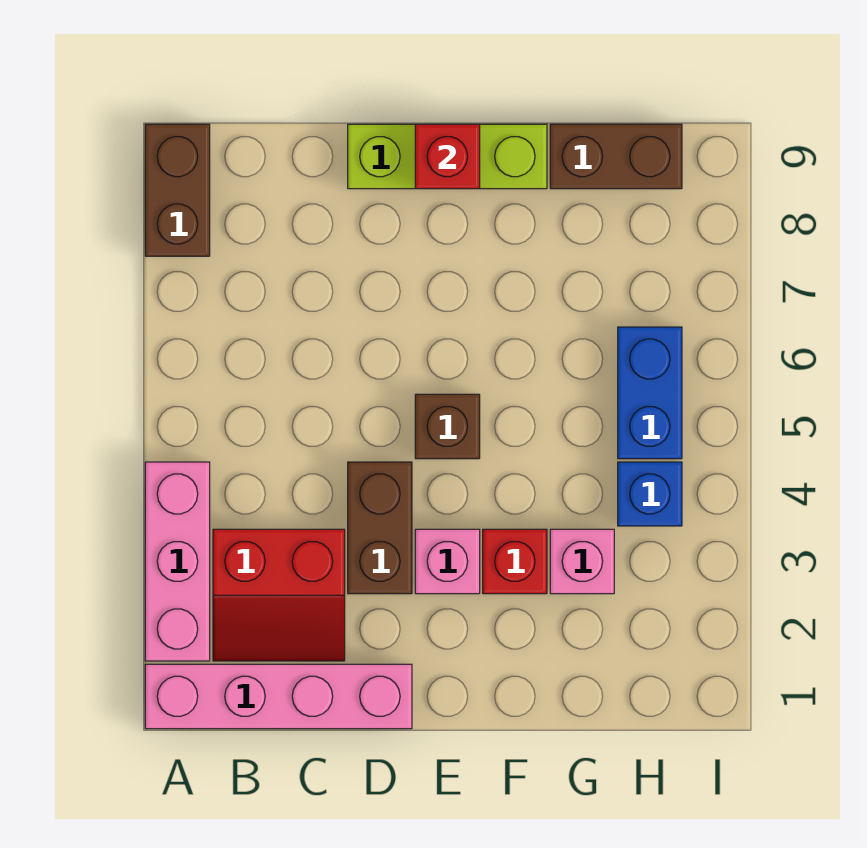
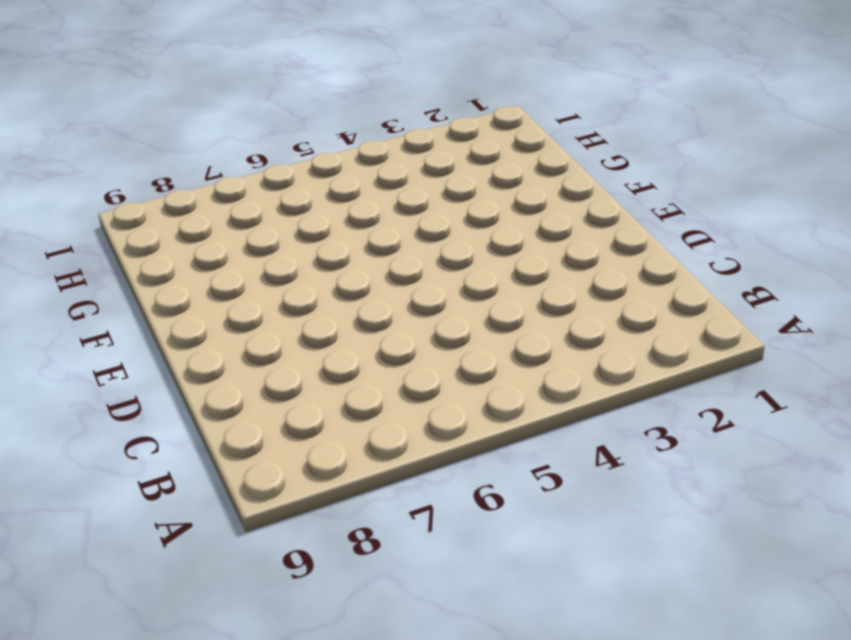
none -> pink brick A1:D1 level 1
none -> pink brick A2:A4 level 1
none -> brown brick A8:A9 level 1

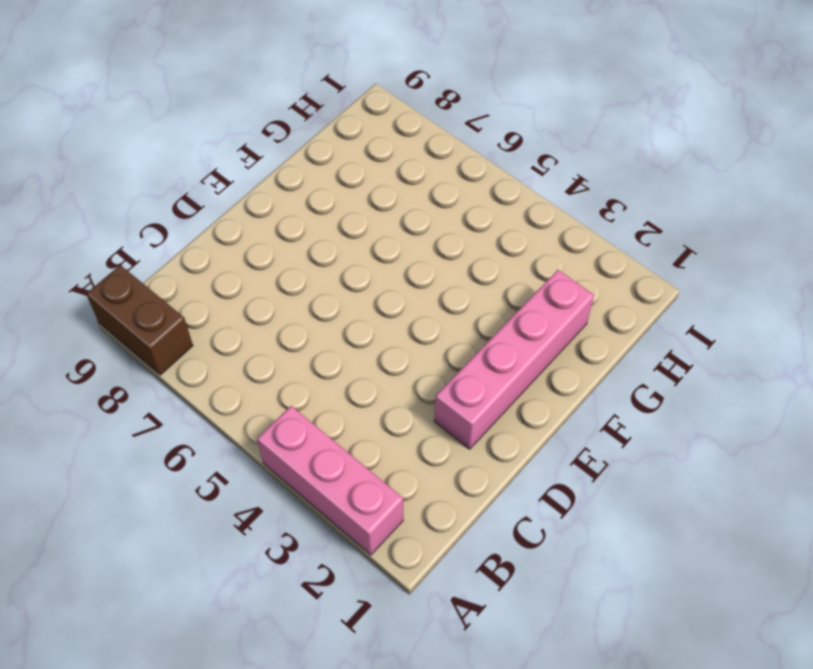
pink brick D2:G2 level 1 -> pink brick A1:D1 level 1
none -> red slope B2:C3 level 1 top 3
none -> brown brick D3:D4 level 1
none -> lime brick D9:F9 level 1

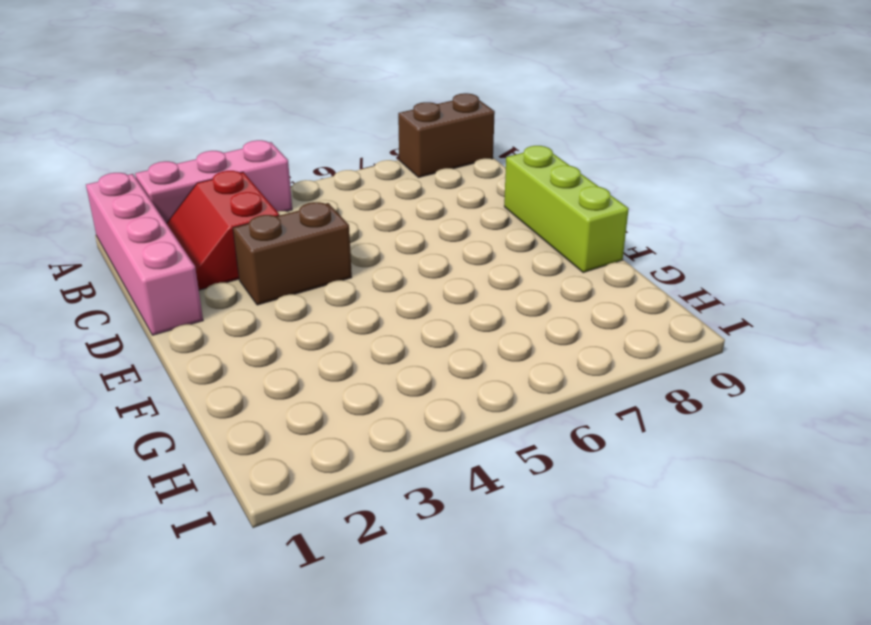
none -> pink brick E3 level 1
none -> brown brick E5 level 1
none -> red brick F3 level 1

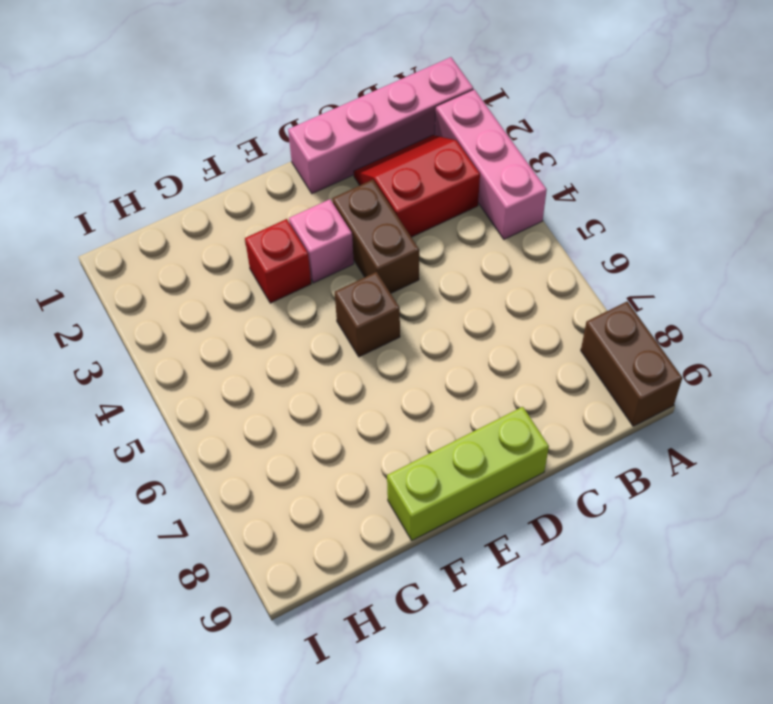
none -> pink brick G3 level 1
none -> brown brick G9:H9 level 1
none -> blue brick H4 level 1

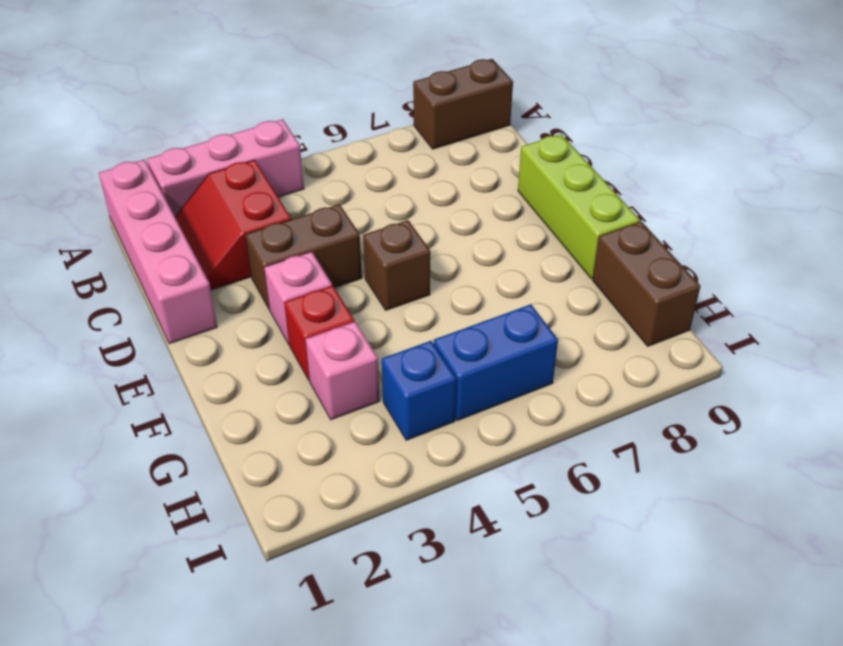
none -> red brick E9 level 2

